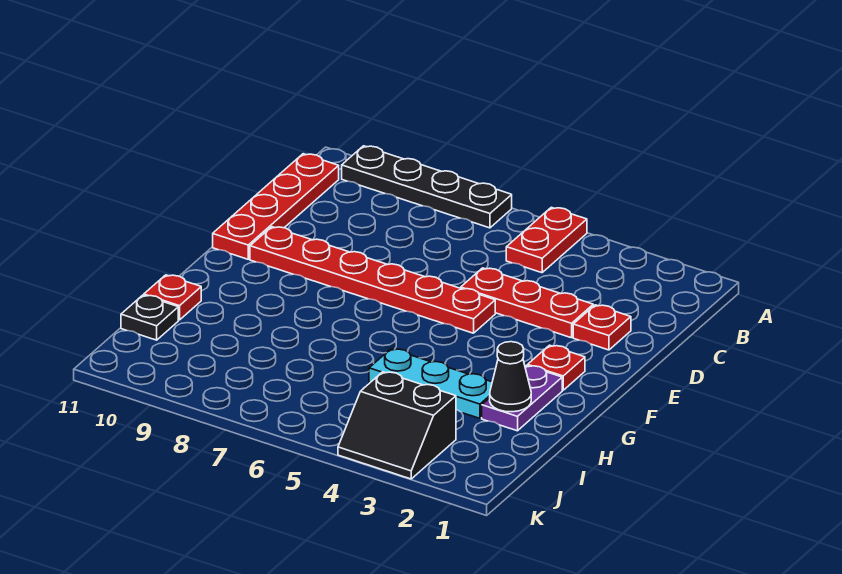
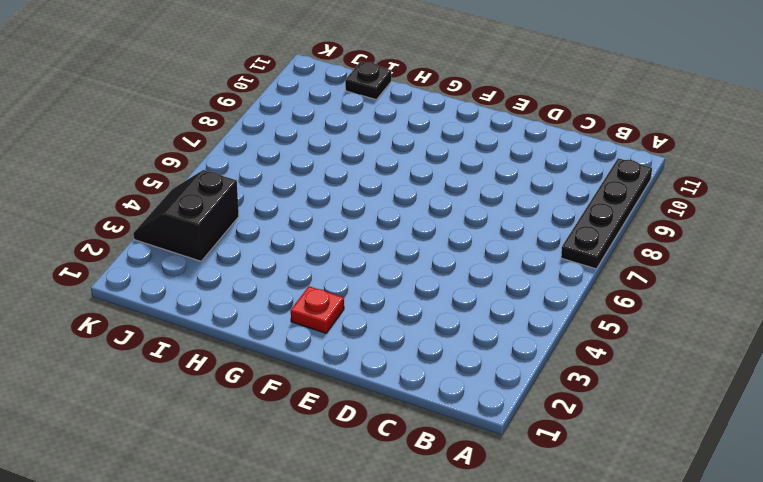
none -> red plate A5:B5 level 1
none -> red plate B11:E11 level 1
none -> red plate D2 level 1

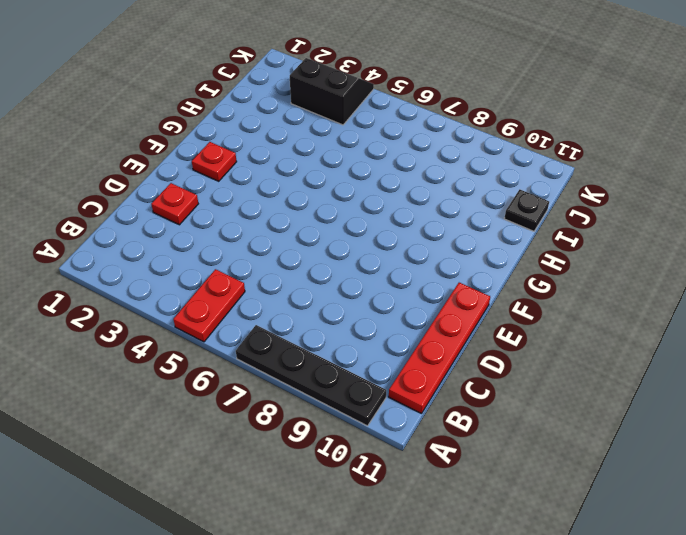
none -> red plate D3:D5 level 1
none -> red plate E5:E10 level 1
none -> purple plate G2:H2 level 1

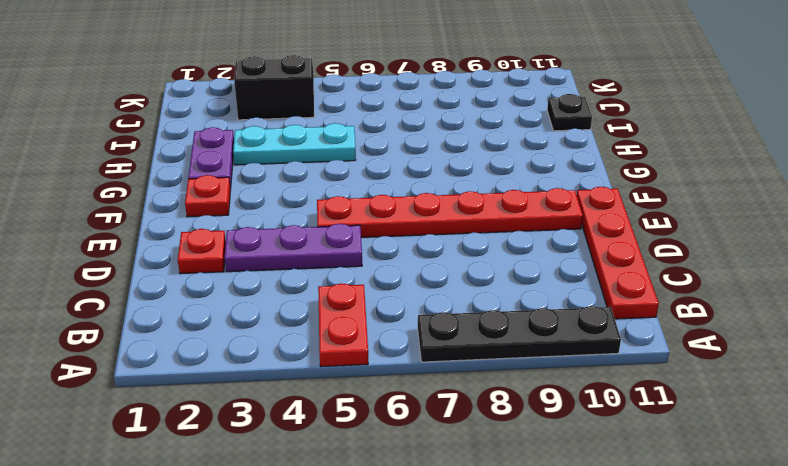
purple plate D3:D5 level 1 -> red plate D3:D5 level 1
none -> red plate H11 level 1
none -> black cone H2 level 2

